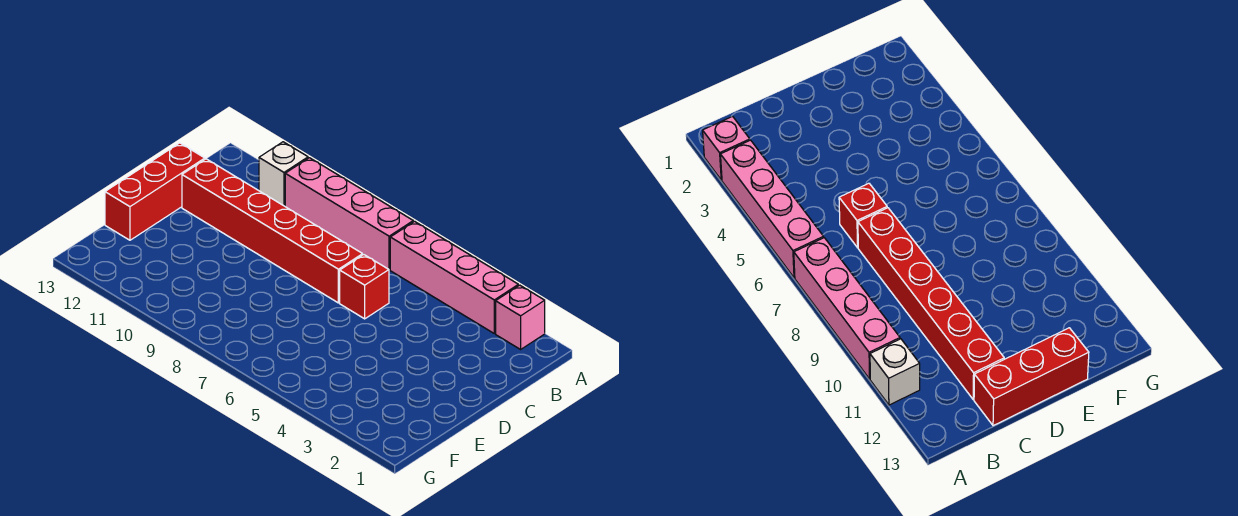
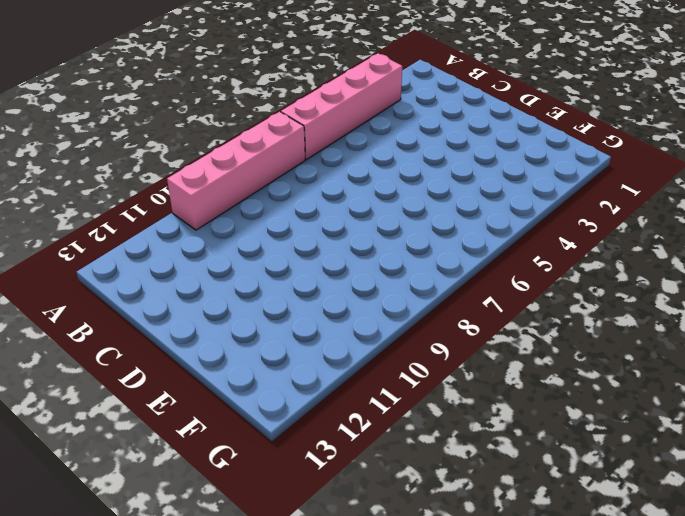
none -> pink brick A2 level 1
none -> white brick A11 level 1

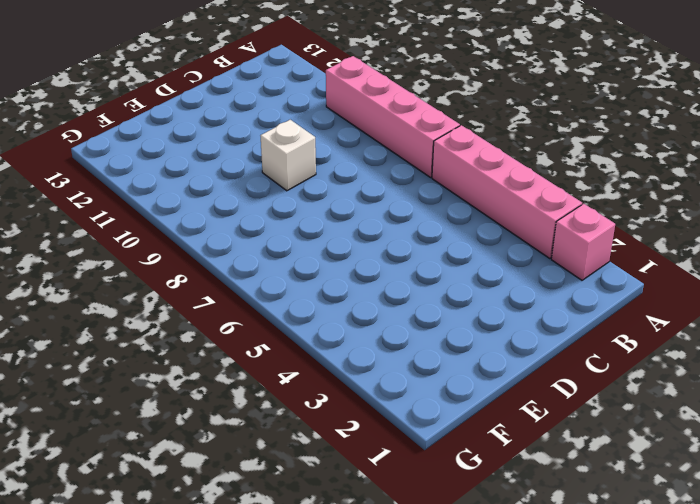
white brick D9 level 1 -> white brick A11 level 1
none -> red brick C6 level 1
none -> red brick C7:C12 level 1

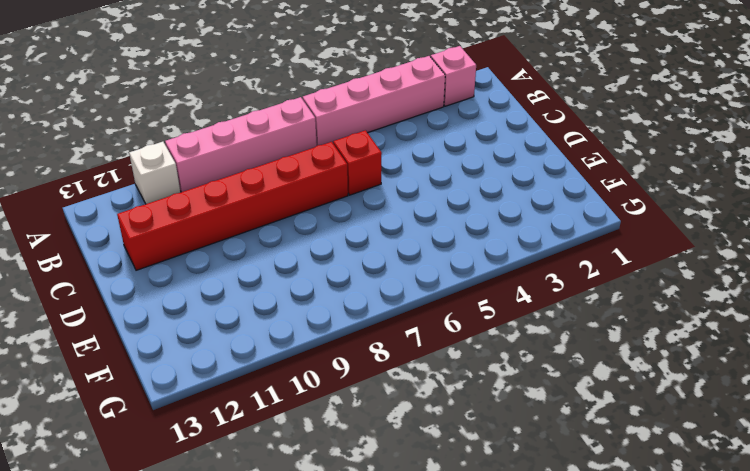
none -> red brick C13:E13 level 1

